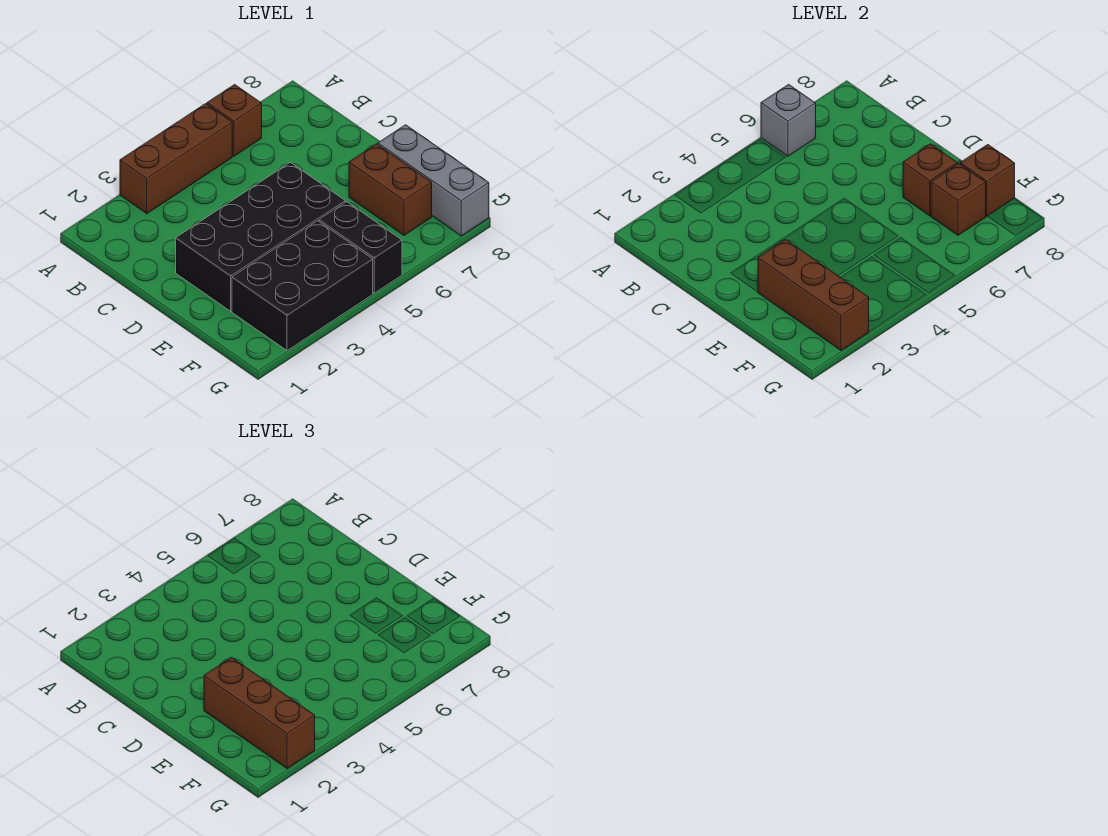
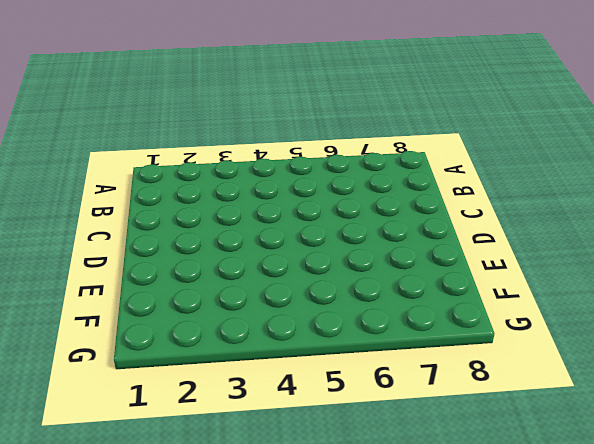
none -> brown brick A3:A5 level 1
none -> brown brick A6 level 1
none -> black brick D2:E5 level 1

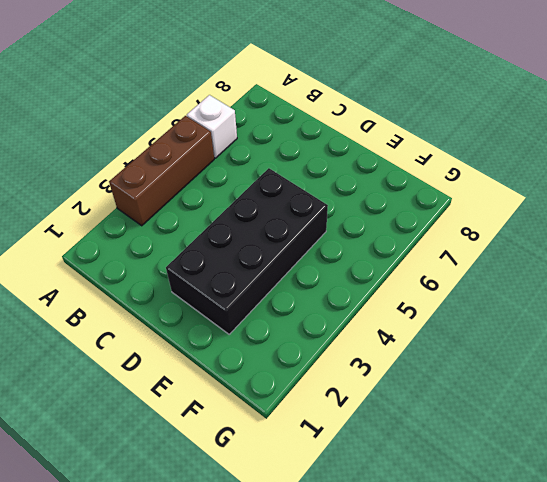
white brick A6 level 1 -> brown brick A6 level 1
none -> brown brick E7:F7 level 1
none -> grey brick E8:G8 level 1
none -> black brick F2:G4 level 1

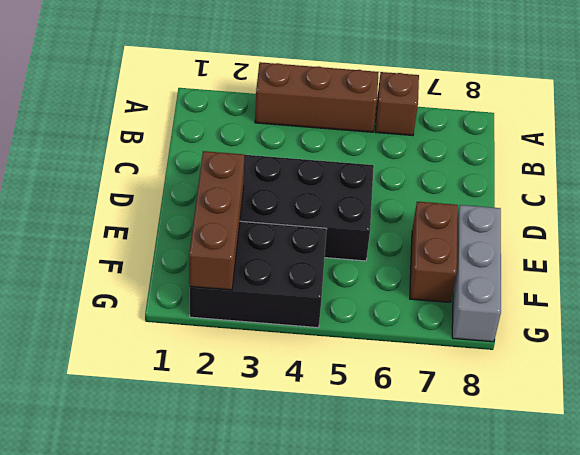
none -> black brick F5:G5 level 1
none -> grey brick A6 level 2
none -> brown brick E7 level 2

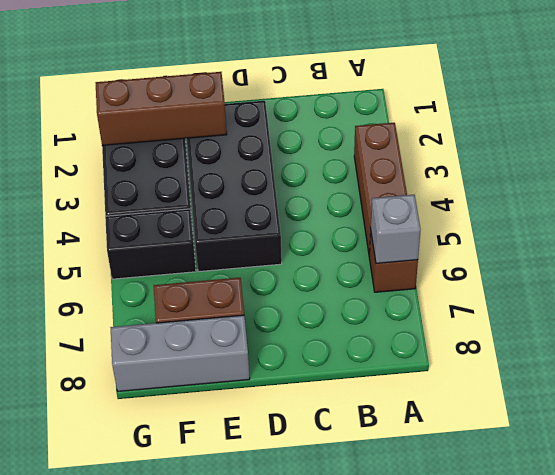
none -> brown brick E7 level 2
none -> brown brick F7 level 2
none -> brown brick F8 level 2

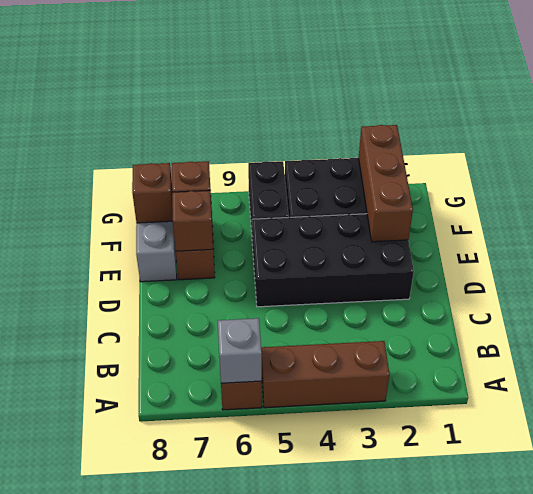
none -> brown brick E2:G2 level 3

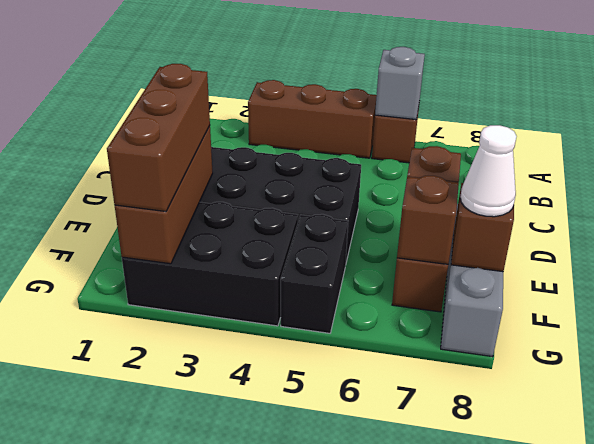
white cone F8 level 3 -> none

